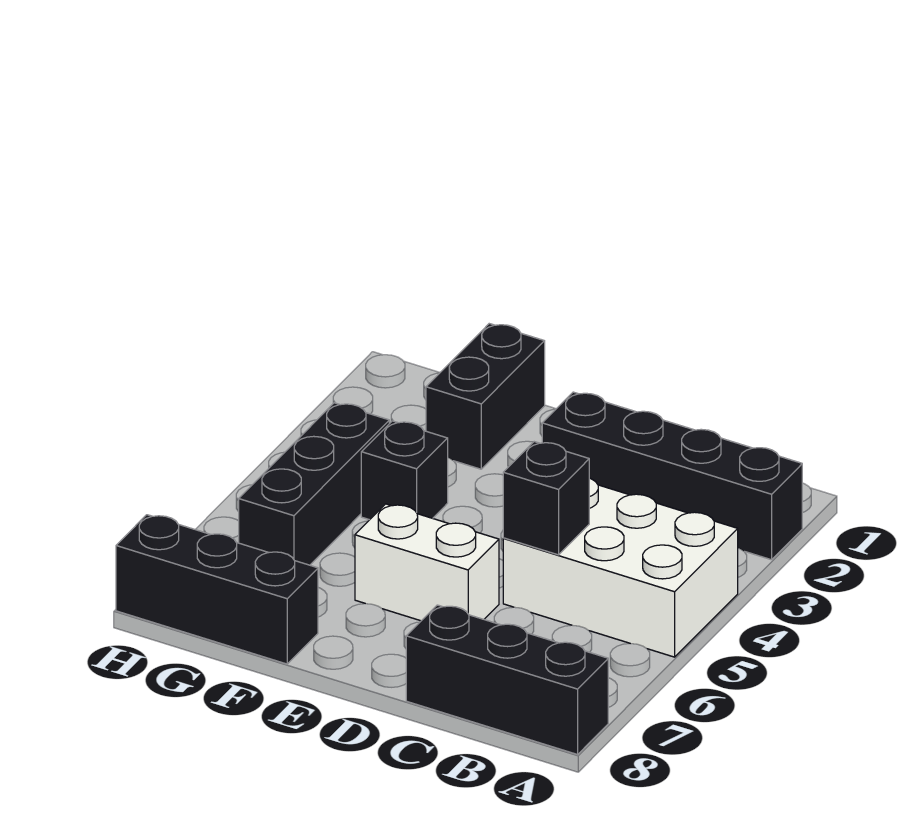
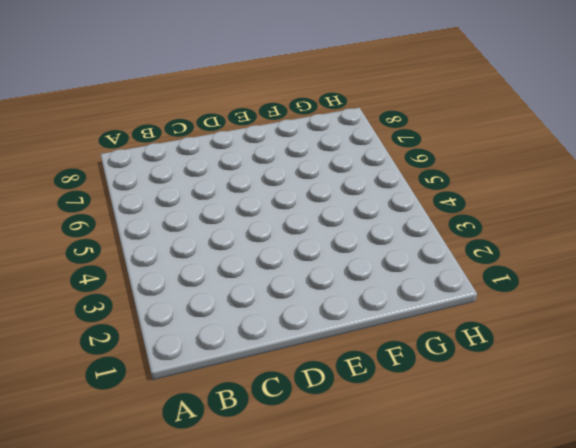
none -> black brick A2:D2 level 1
none -> white brick A4:C5 level 1

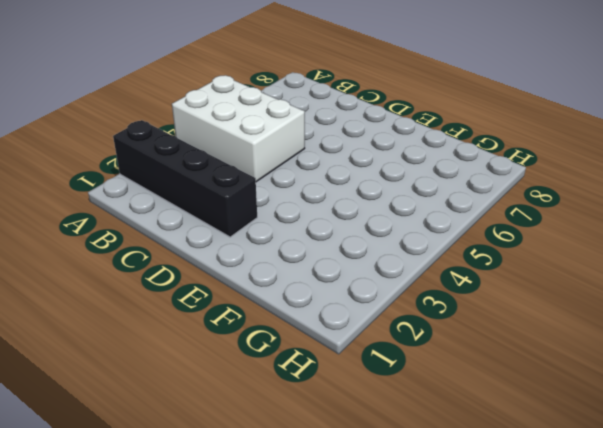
none -> black brick A8:C8 level 1
none -> white brick D6:E6 level 1

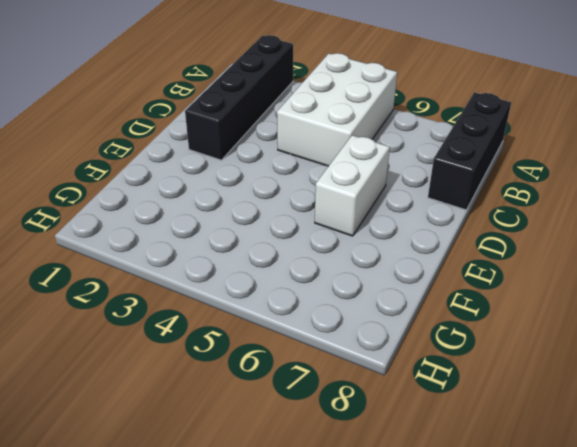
none -> black brick F1:F2 level 1
none -> black brick F4 level 1

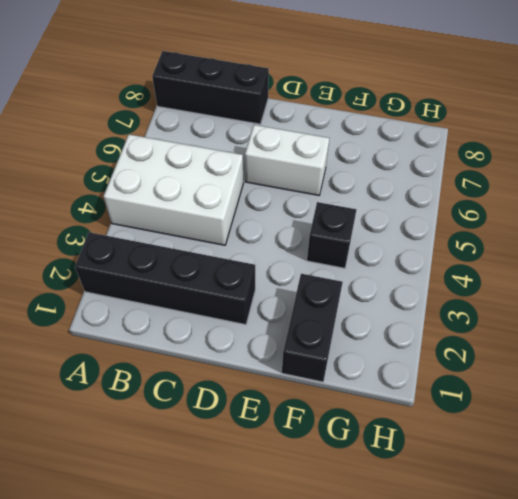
none -> black brick F8:H8 level 1
none -> black brick G4:G6 level 1

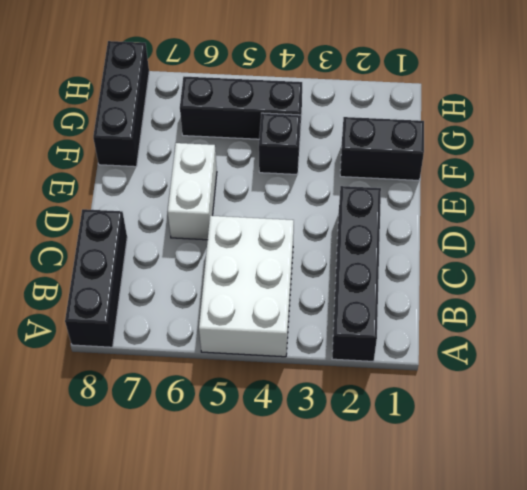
none -> black brick C5 level 2

